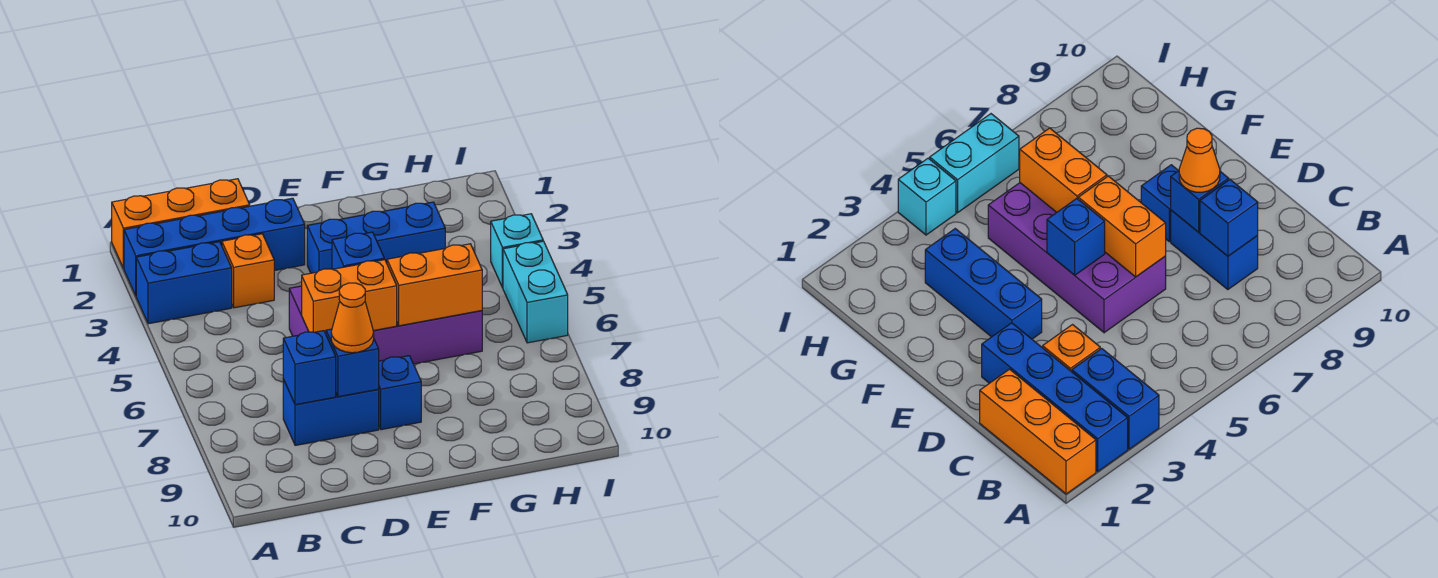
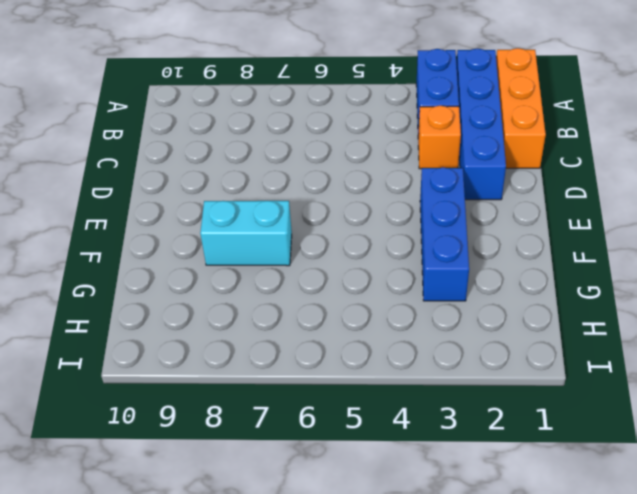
cyan brick F7:F8 level 1 -> cyan brick I5:I6 level 1
none -> blue brick C8:D8 level 1
none -> purple brick D5:G6 level 1
none -> blue brick E8 level 1

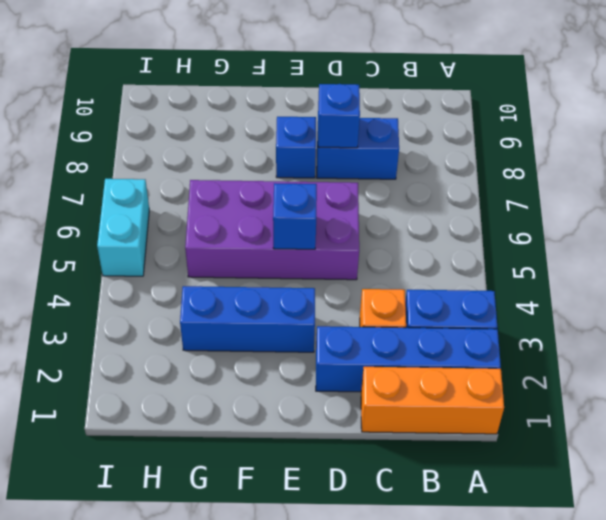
none -> cyan brick I4 level 1
none -> blue brick C8 level 2
none -> orange brick D6:E6 level 2

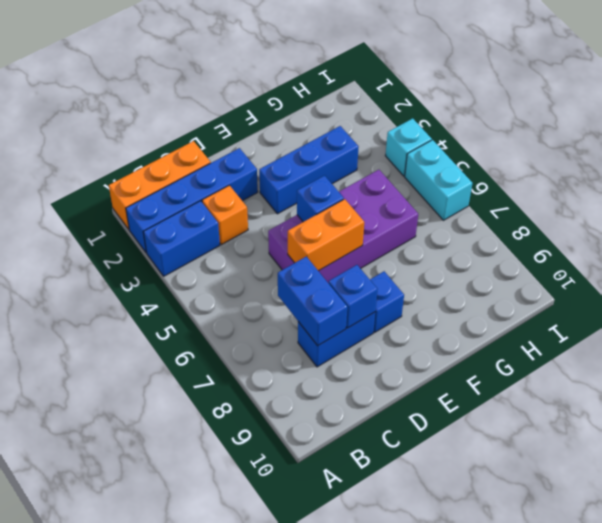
blue brick C7:C8 level 2 -> blue brick C8 level 2
none -> orange brick F6:G6 level 2
none -> orange cone D8 level 3

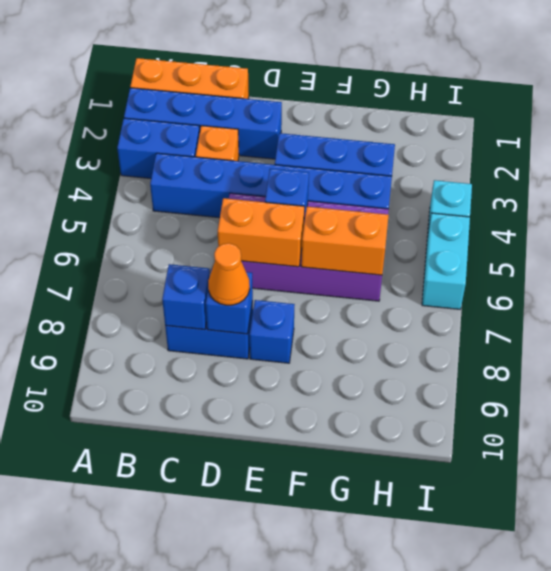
blue brick B4:G4 level 1 -> none

